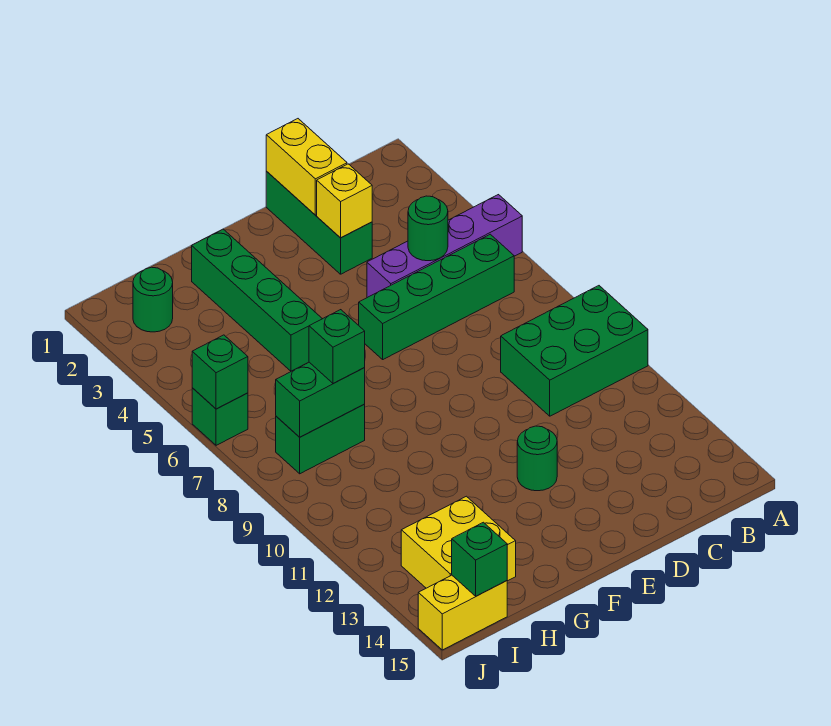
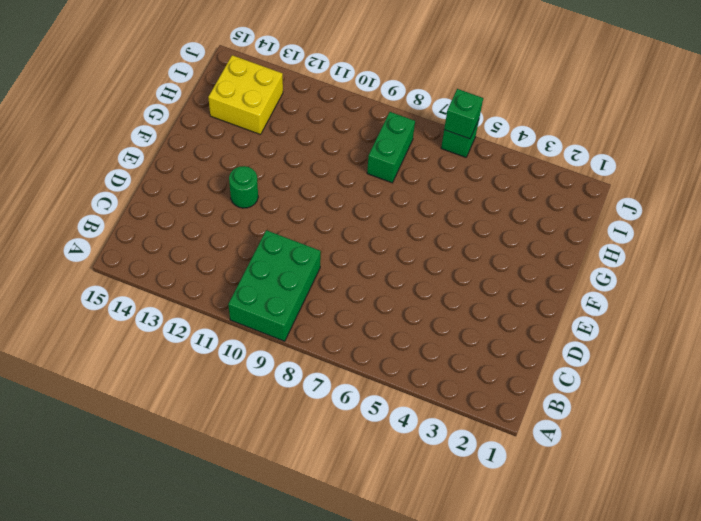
none -> purple brick A5:D5 level 1
none -> green brick B6:E6 level 1
none -> green brick D1:D3 level 1

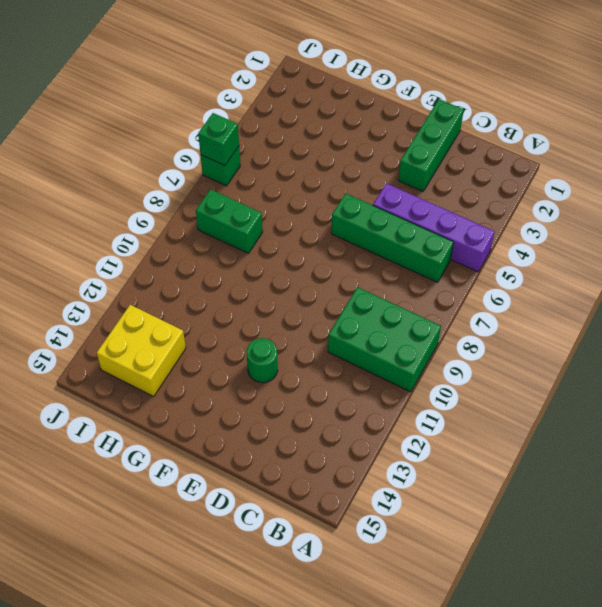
none -> green brick G2:G5 level 1
none -> green round brick I2 level 1
none -> yellow brick I15:J15 level 1

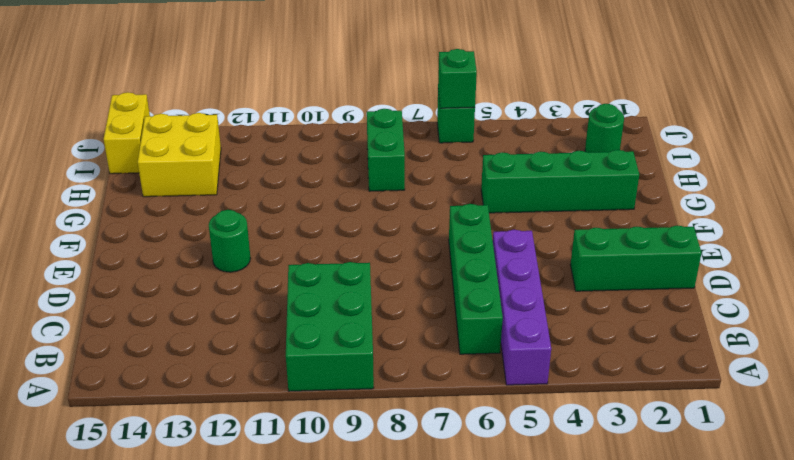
none -> green round brick C5 level 2
none -> yellow brick D1:D2 level 2
none -> yellow brick D3 level 2

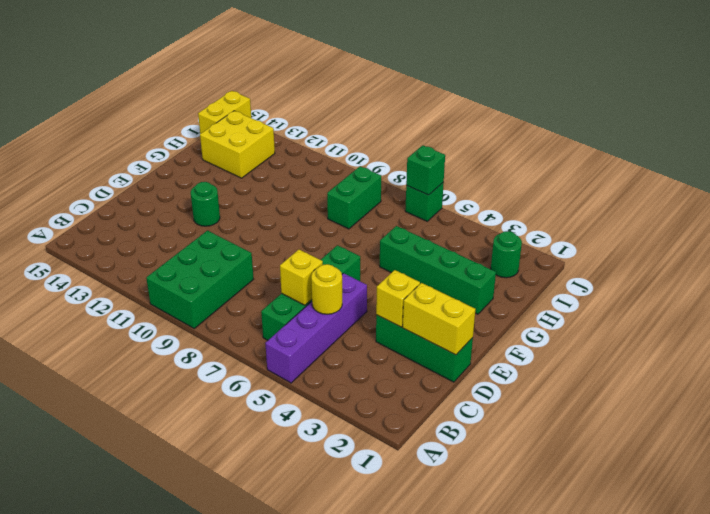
yellow round brick C5 level 2 -> green round brick C5 level 2
yellow brick C6 level 2 -> none
none -> green brick H8:I8 level 2
none -> green brick I15 level 2
none -> green brick H8 level 3

